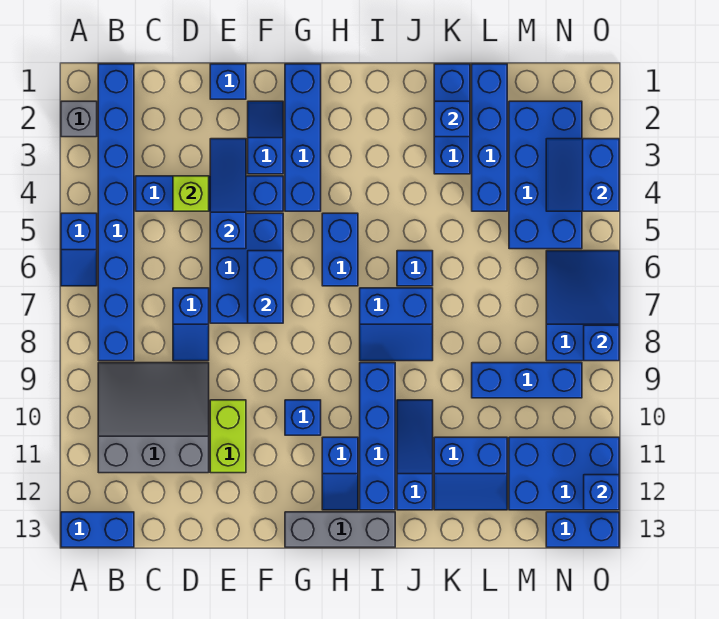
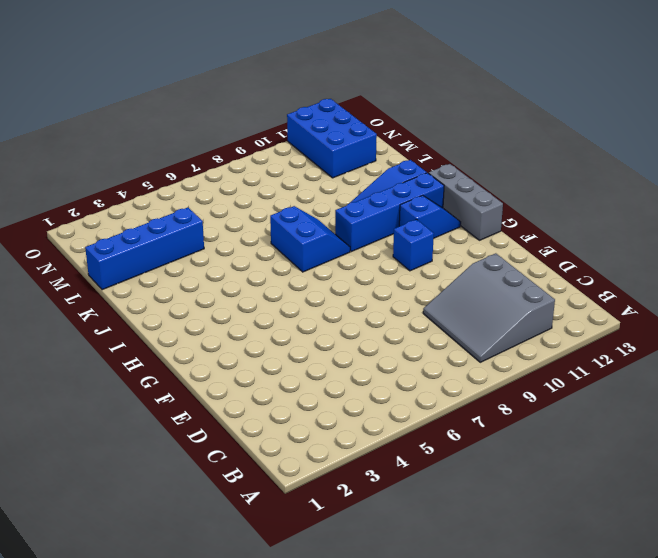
none -> grey brick A2 level 1
none -> blue slope A5:A6 level 1 top 5
none -> blue brick A13:B13 level 1
none -> blue brick B1:B8 level 1

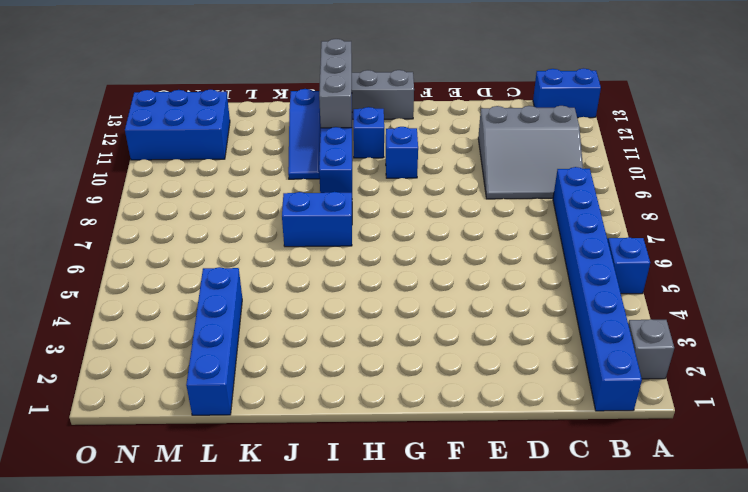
grey brick I11:I13 level 2 -> none
none -> blue brick C4:F4 level 1
none -> blue slope D7:D8 level 1 top 7
none -> blue brick E1 level 1
none -> blue brick E5:F7 level 1

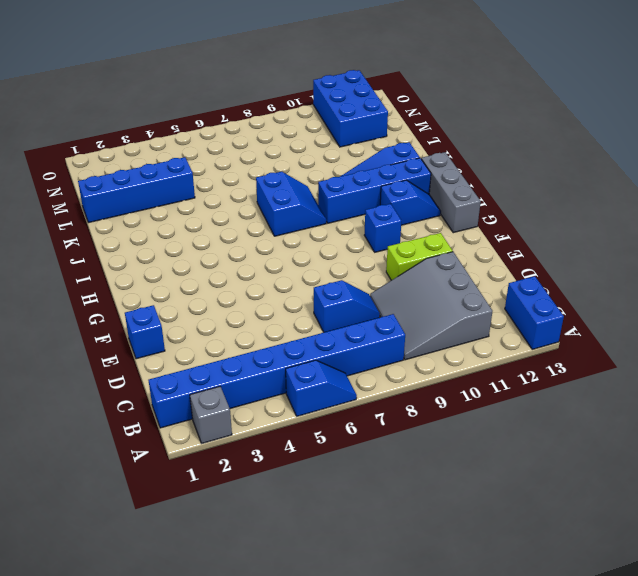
none -> blue brick C4:F4 level 1
none -> blue brick E5:F7 level 1
none -> blue slope F2:F3 level 1 top 3
none -> blue brick G1:G4 level 1

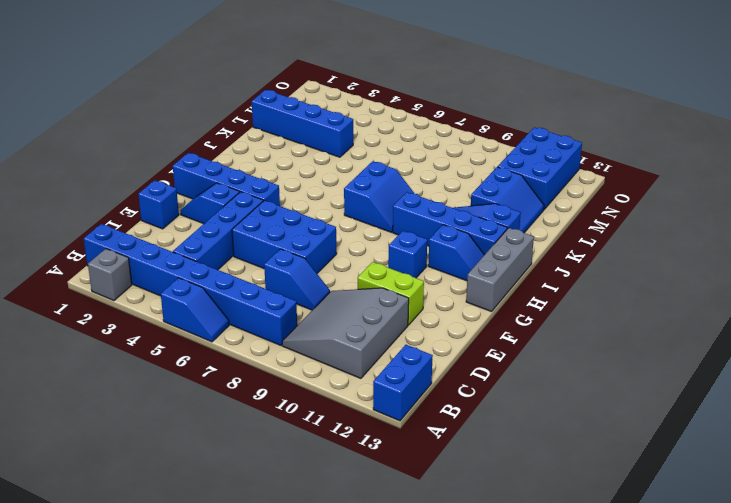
none -> blue brick H5:H6 level 1
none -> blue brick J6 level 1
none -> blue brick K1:K3 level 1
none -> blue brick L9:N9 level 1

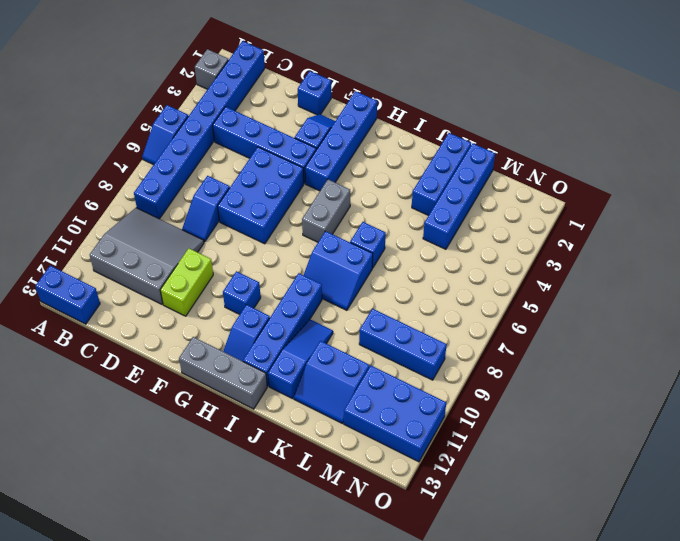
grey brick H5:H6 level 1 -> blue brick H5:H6 level 1
none -> blue brick M2:N5 level 1
none -> blue slope N6:O8 level 1 top 8
none -> blue brick N13:O13 level 1
none -> lime brick D4 level 2

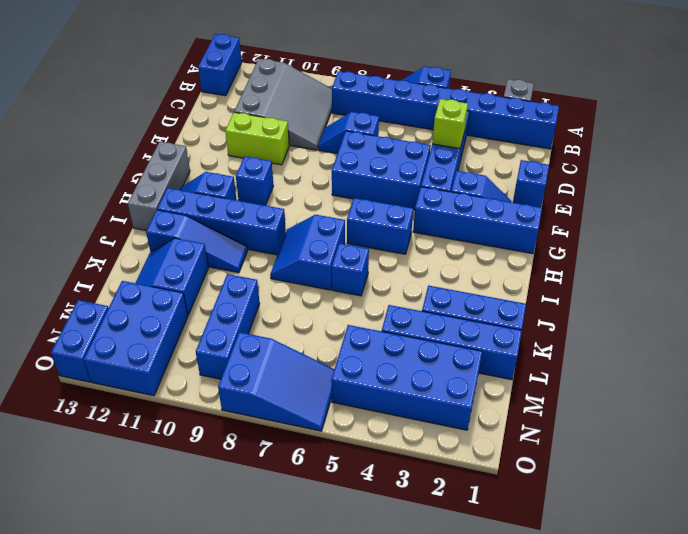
none -> blue slope E3:E5 level 2 top 5
none -> blue brick F6:F7 level 2
none -> blue brick K2 level 2
none -> blue slope N3:O4 level 2 top O

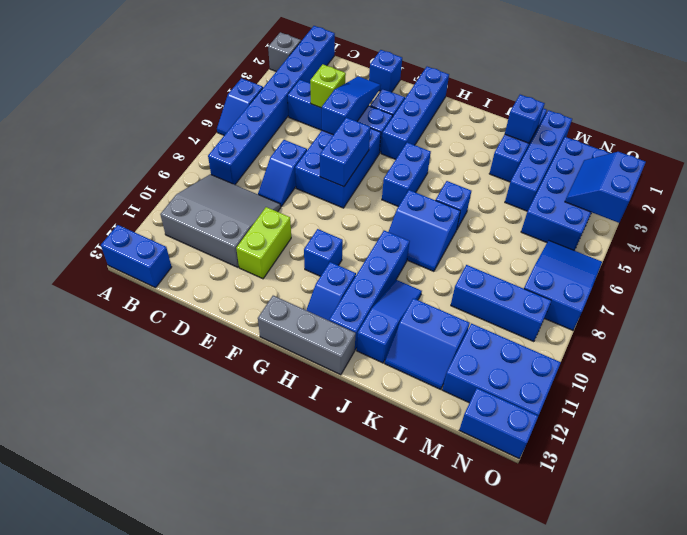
none -> blue brick O8 level 2
none -> blue brick O12 level 2

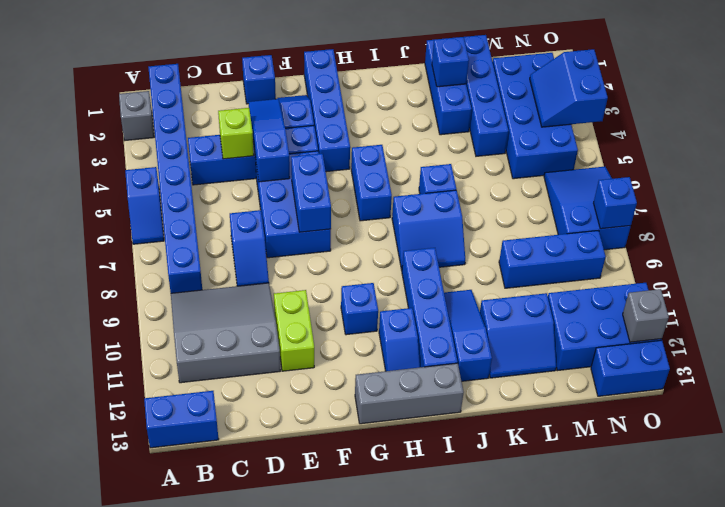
grey brick O12 level 2 -> blue brick O12 level 2

